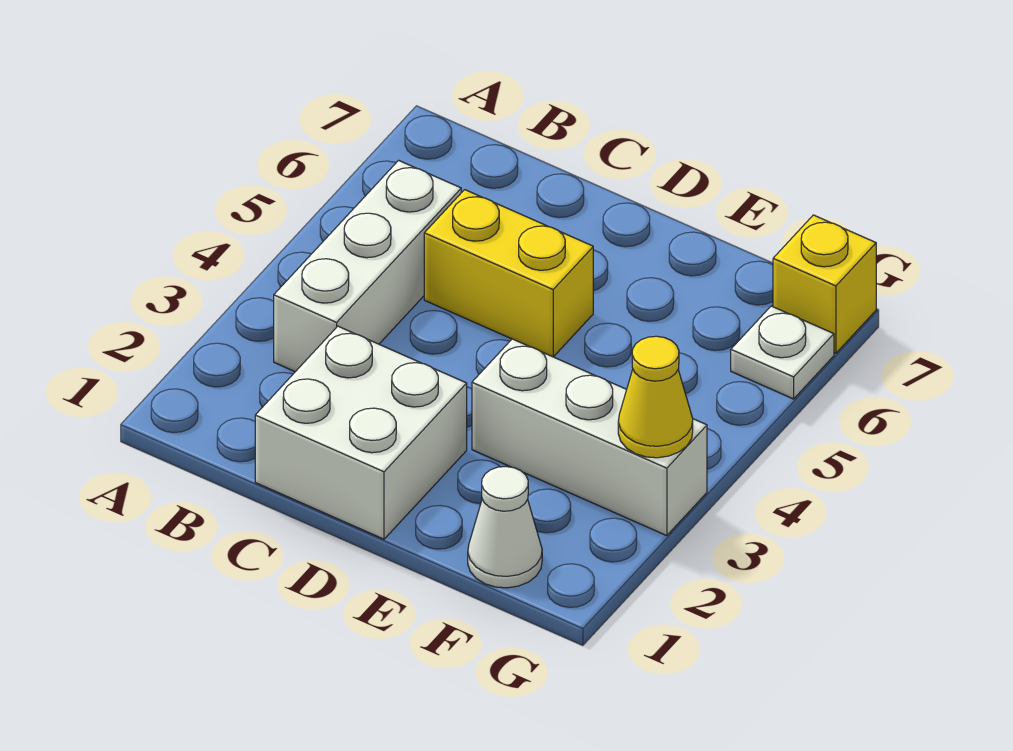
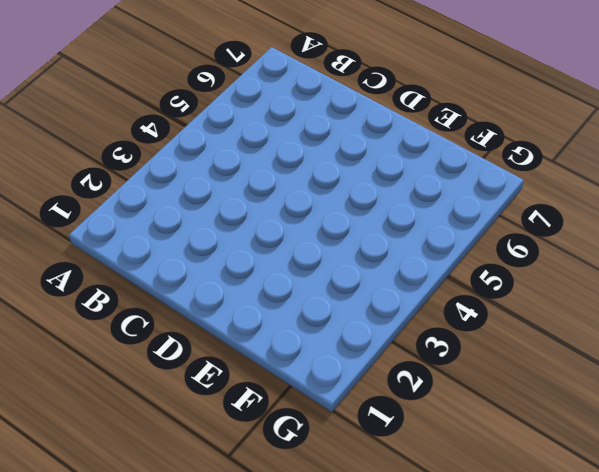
none -> white brick B3:B5 level 1
none -> white brick C1:D2 level 1

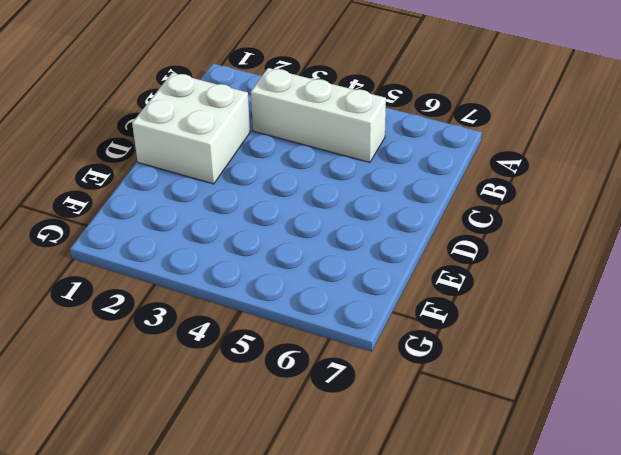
none -> yellow brick C5:D5 level 1
none -> white brick E3:G3 level 1

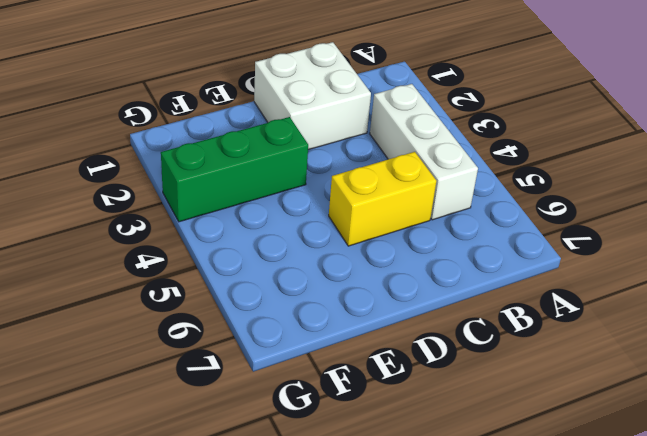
green brick E3:G3 level 1 -> white brick E3:G3 level 1
none -> white cone F1 level 1
none -> white plate G6 level 1

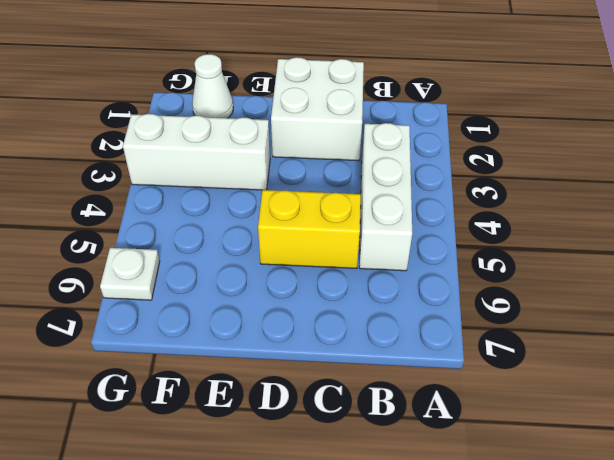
none -> yellow brick G7 level 1
none -> yellow cone G3 level 2

